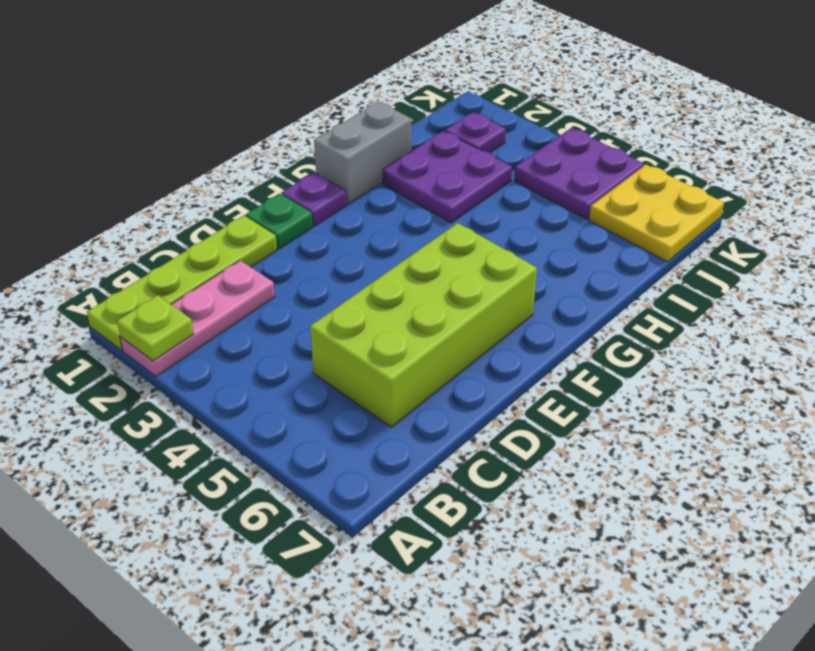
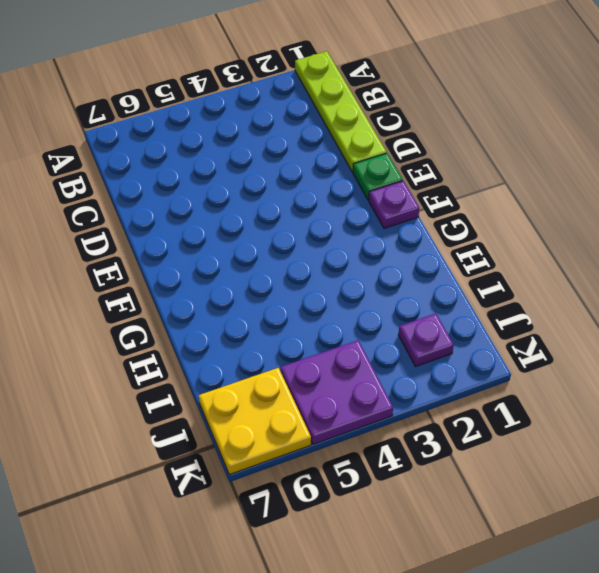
none -> pink plate A2:C2 level 1
none -> lime brick C5:F6 level 1

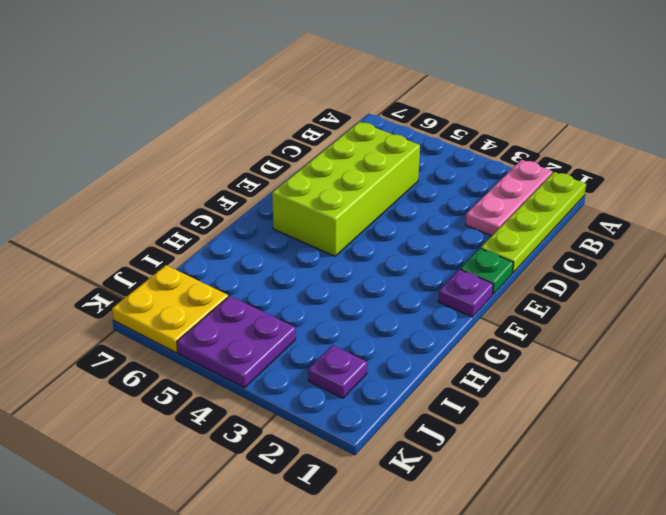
none -> grey brick G1:H1 level 1
none -> purple plate H2:I3 level 1

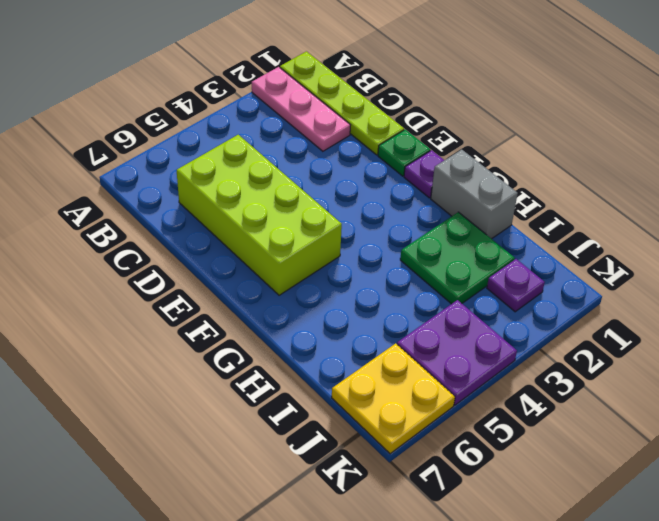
green plate H2:I3 level 1 -> purple plate H2:I3 level 1
none -> lime plate A2 level 2

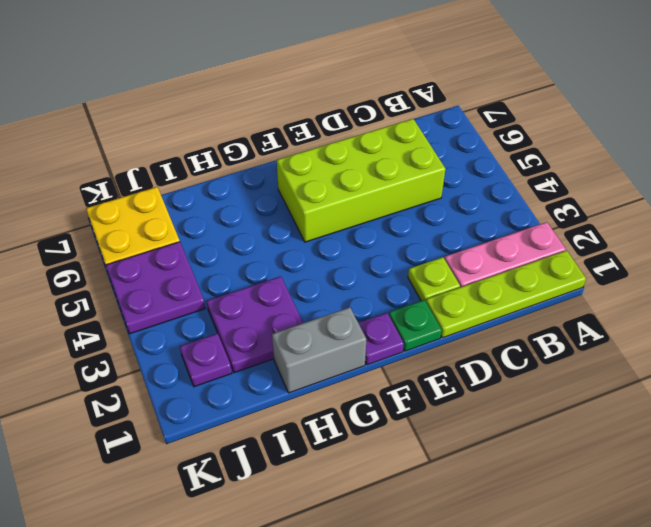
lime plate D2 level 1 -> lime plate A2 level 2

